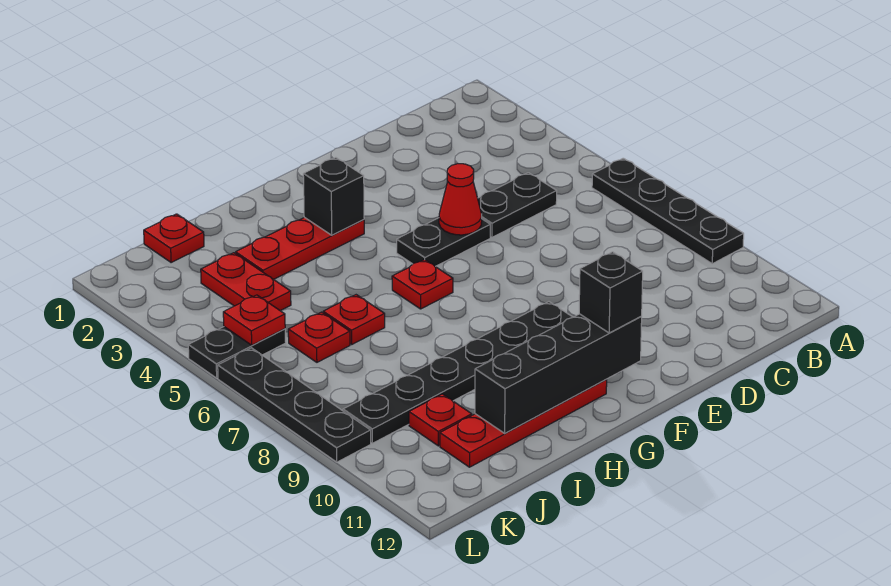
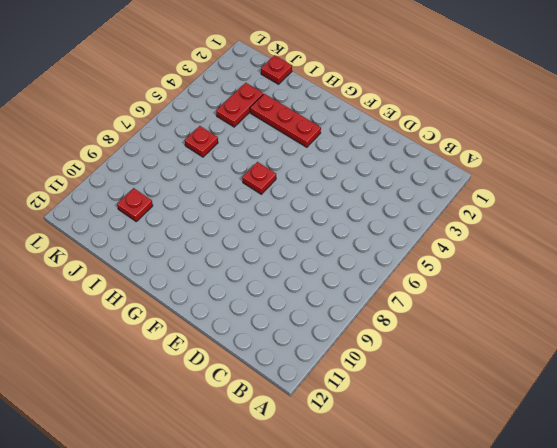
none -> black plate A6:A9 level 1
none -> black plate C5:D5 level 1
none -> black plate E5:F5 level 1

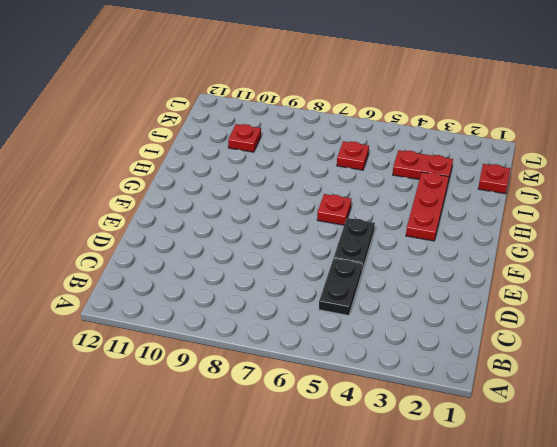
none -> black plate A6:A9 level 1
none -> black plate F9:K9 level 1
none -> red plate G11:J11 level 1

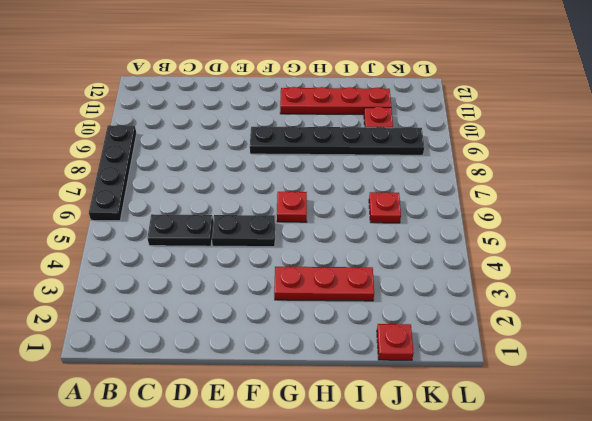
none -> red plate I6 level 1
none -> red plate J3:J4 level 1
none -> black plate K5:L5 level 1

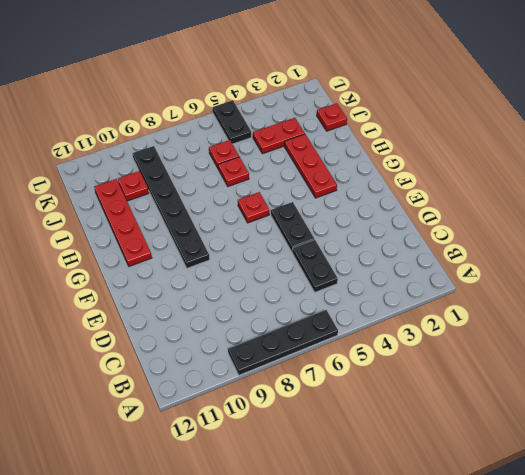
none -> black plate L6:L9 level 1
none -> red cone E5 level 2
none -> black brick F11:I11 level 2

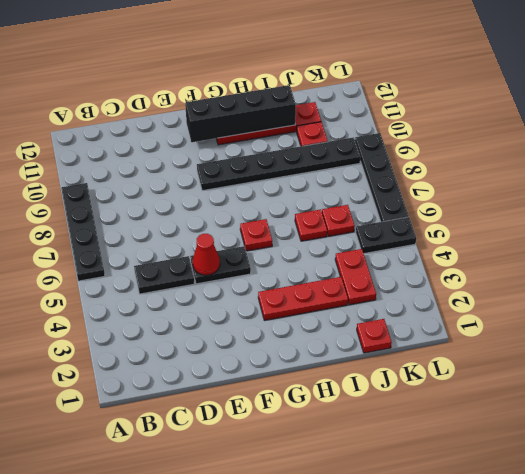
none -> black brick G3 level 2
none -> red plate K5 level 2
none -> black brick F11 level 3

